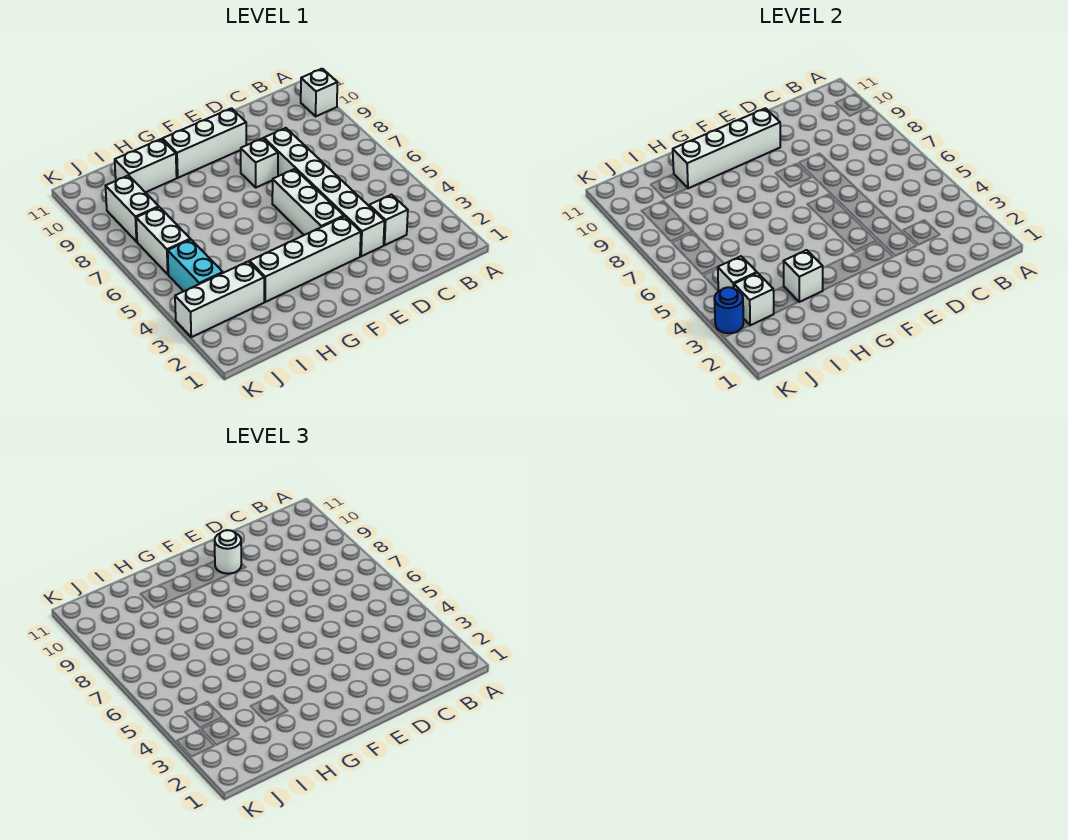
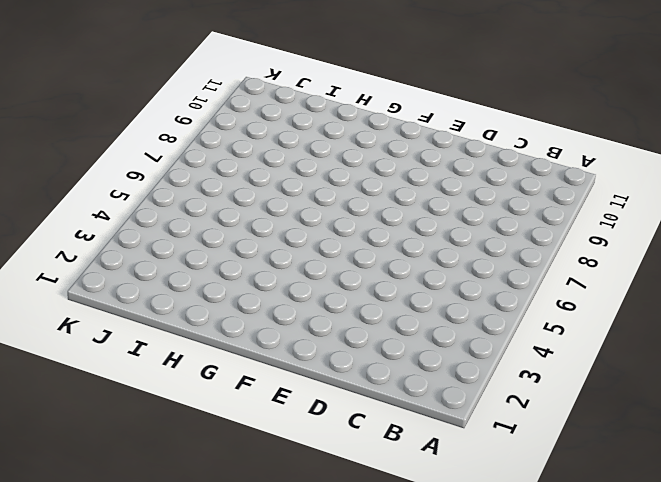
none -> white brick A10 level 1
none -> white brick C3 level 1
none -> white brick D3:D8 level 1

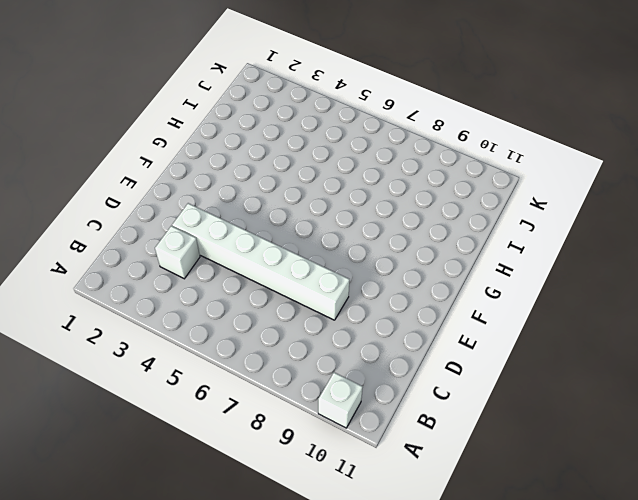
none -> white brick E3:H3 level 1
none -> white brick E4:E6 level 1
none -> white brick E8 level 1

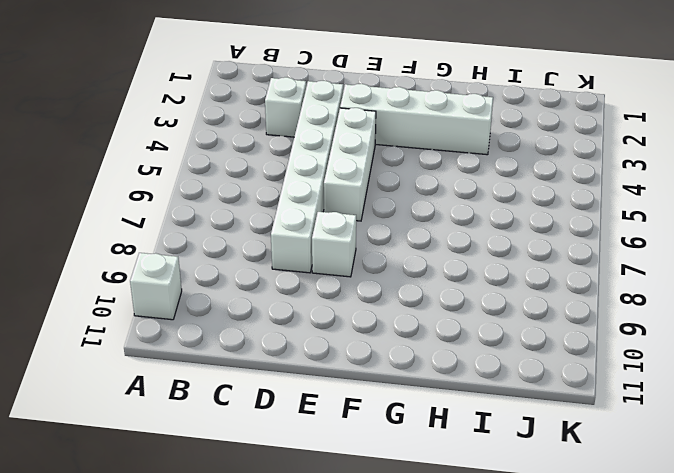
none -> white brick E10:G10 level 1
none -> white brick H10:I10 level 1
none -> white brick I3:K3 level 1

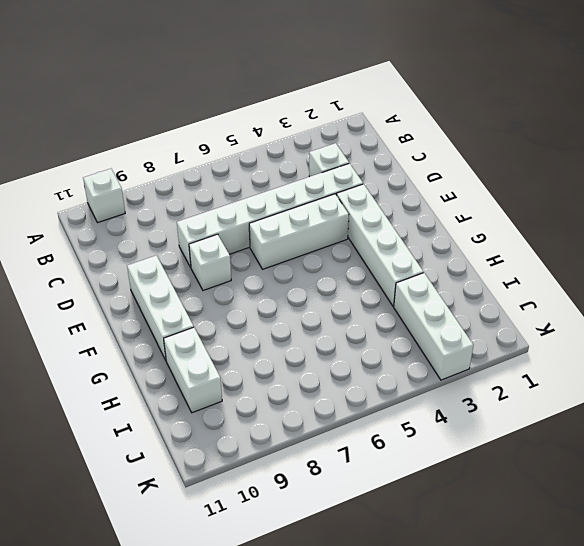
none -> cyan brick J4:J5 level 1
none -> white brick J6:J7 level 1
none -> white brick J8:J9 level 1

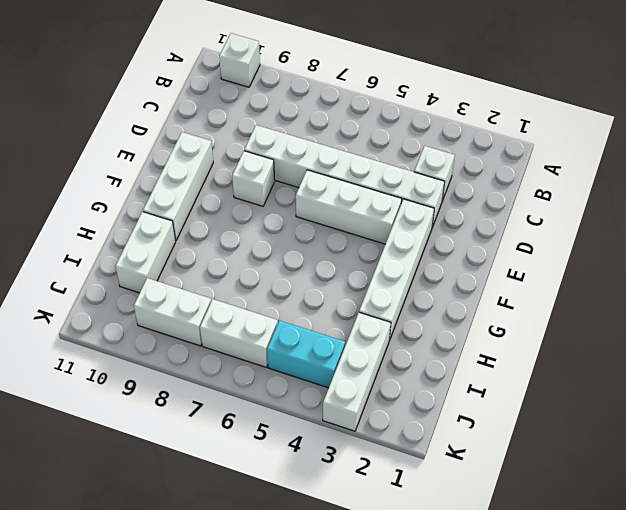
none -> white brick E10:H10 level 2
none -> white brick H3 level 2
none -> white brick J3 level 2

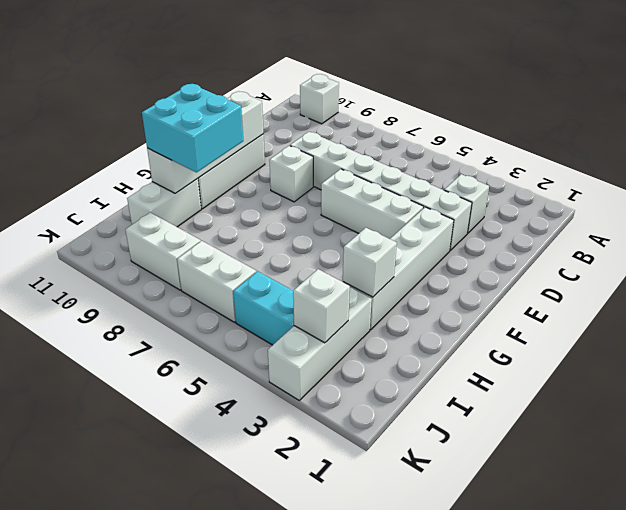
cyan brick G9:H10 level 3 -> none
none -> white brick J4 level 2
none -> blue round brick K3 level 2
none -> white round brick E10 level 3

